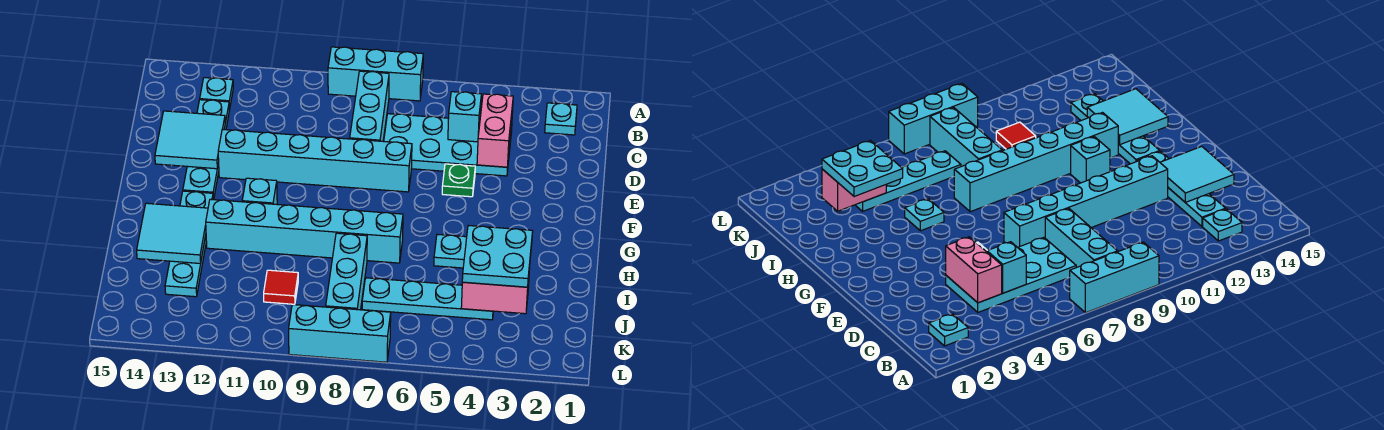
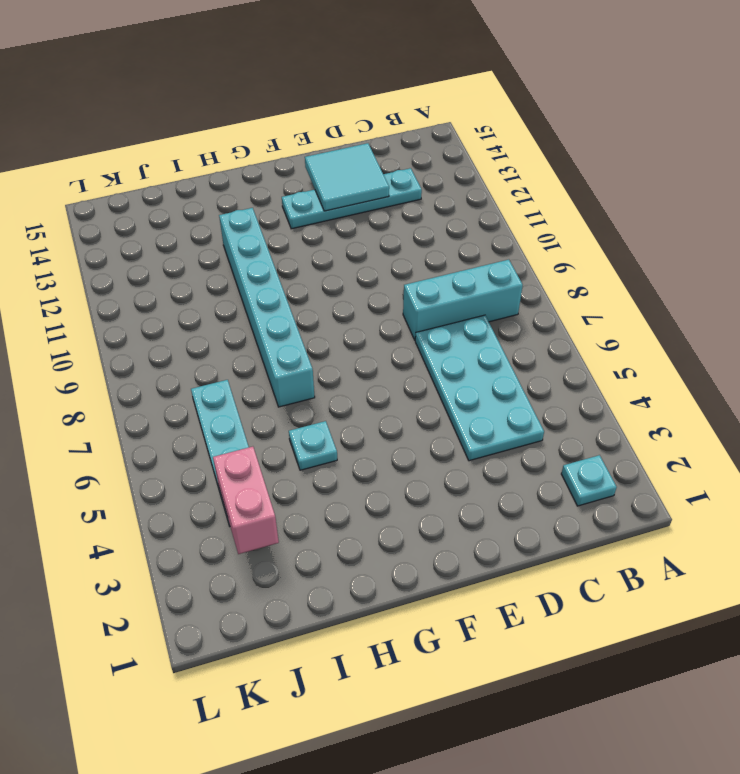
none -> cyan brick A7:A9 level 1
none -> cyan plate B13 level 1
none -> green plate E5 level 1

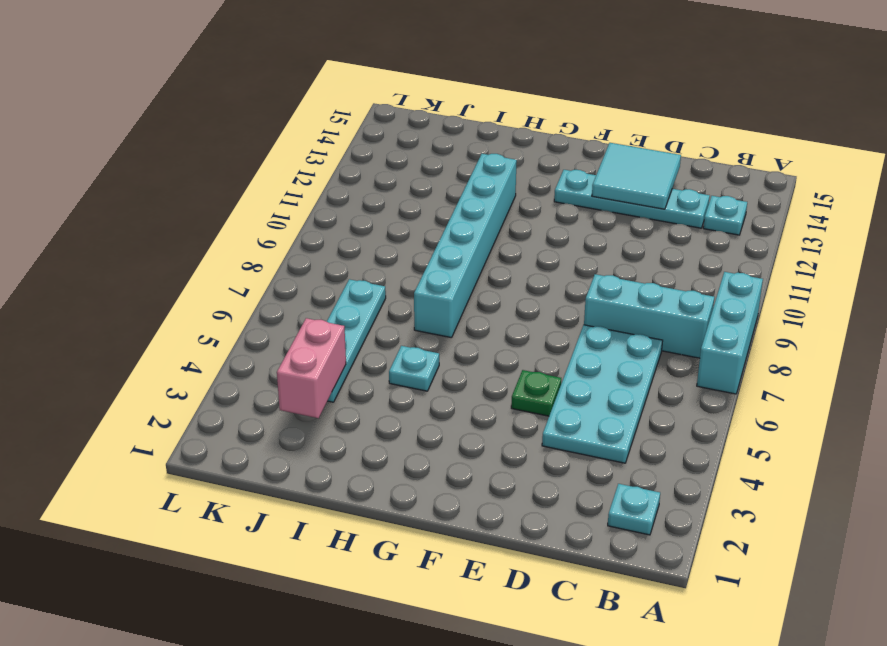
none -> cyan brick E7:E12 level 1
none -> cyan brick G11 level 1
none -> cyan plate G13:J13 level 1

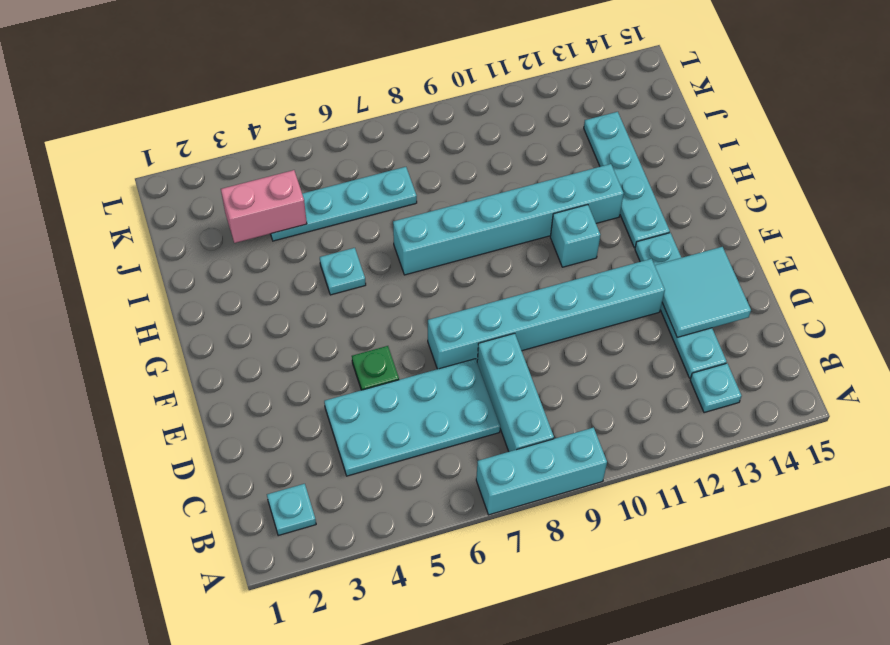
none -> cyan brick I8:K8 level 1
none -> red tile J10 level 1
none -> cyan brick L7:L9 level 1

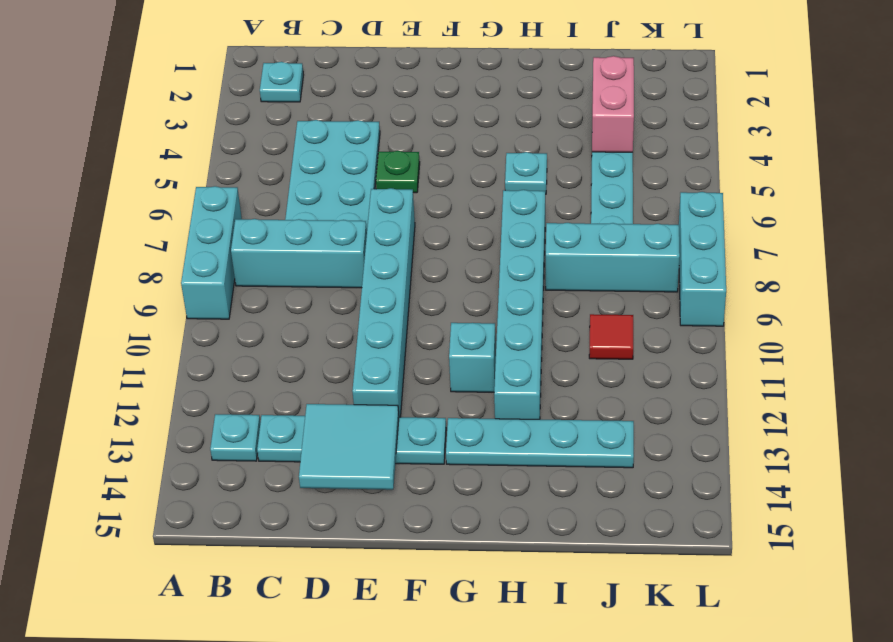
none -> pink brick C4:D4 level 2
none -> cyan brick C5 level 2
none -> cyan tile H13:I14 level 2

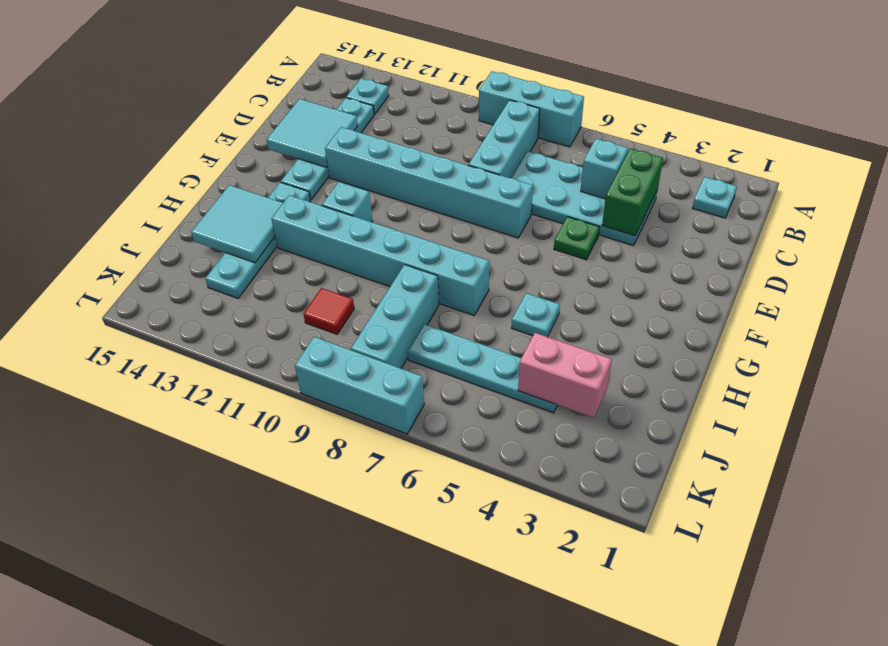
green brick C4:D4 level 2 -> pink brick C4:D4 level 2
none -> cyan plate I3:J4 level 3

